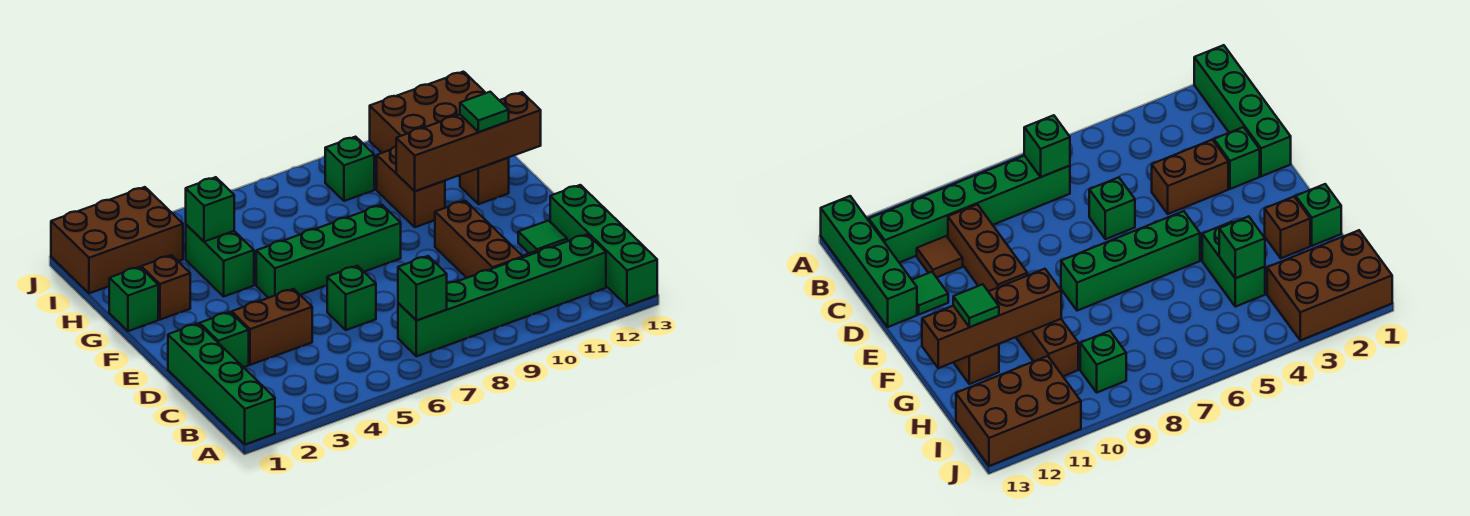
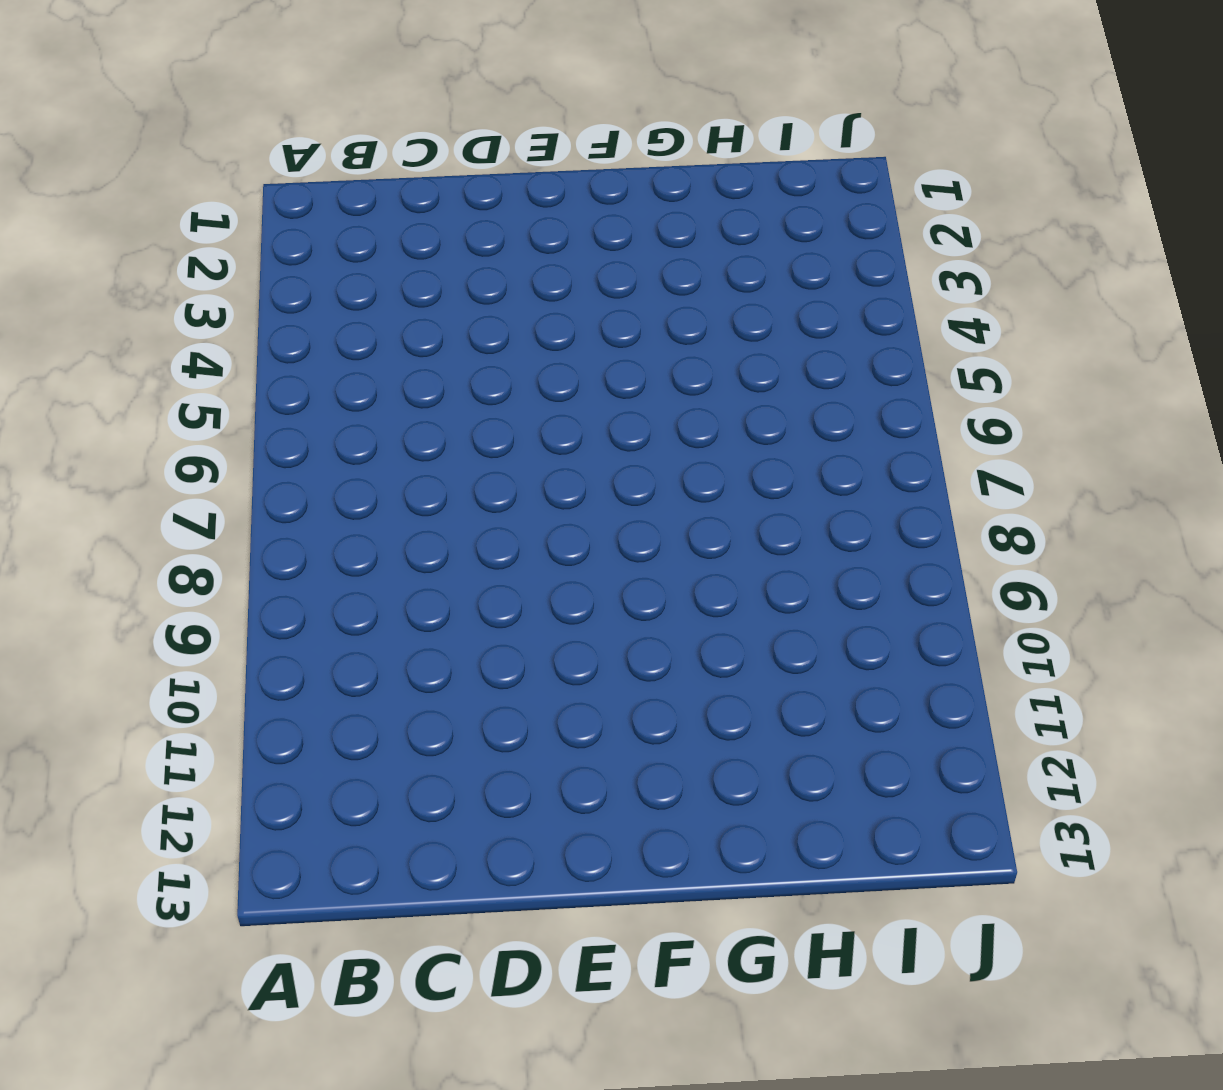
none -> green brick A1:D1 level 1
none -> green brick A13:D13 level 1
none -> green brick B7:B12 level 1

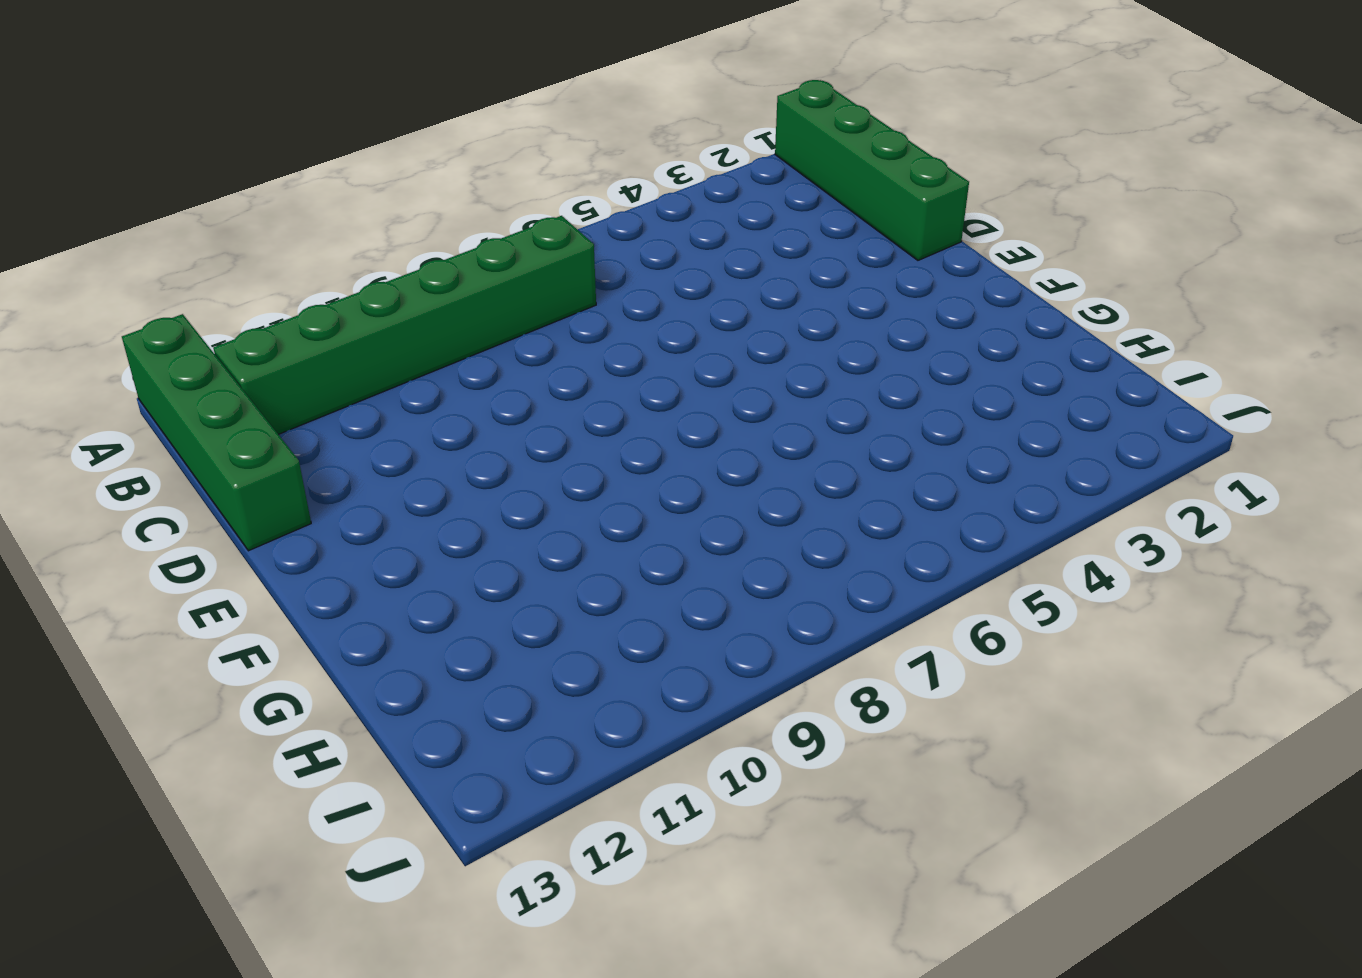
none -> brown brick C10:E10 level 1
none -> brown tile C11 level 1
none -> green brick D2 level 1

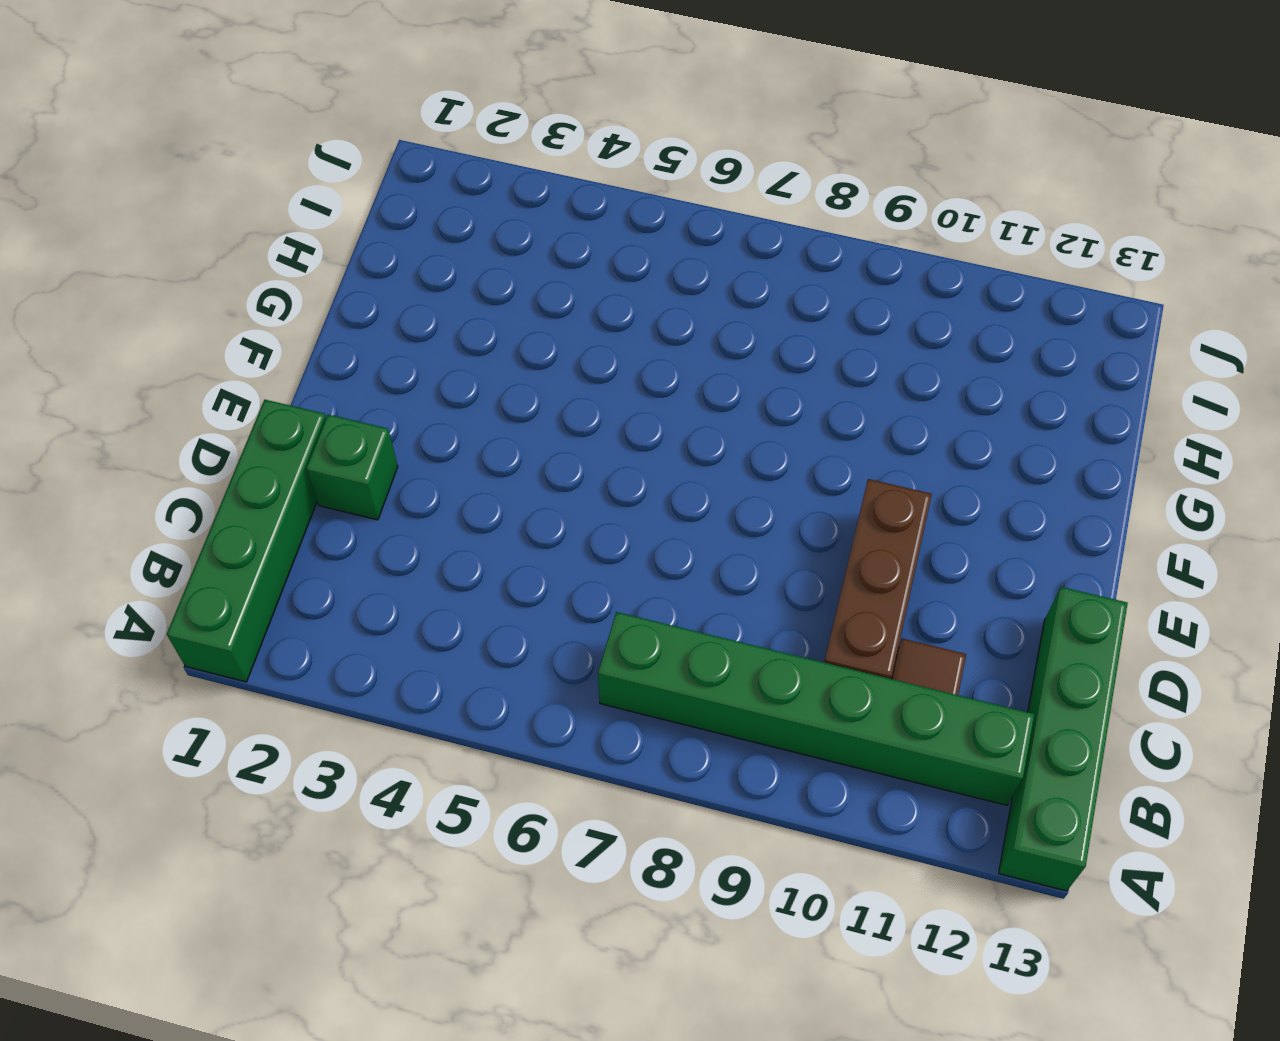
none -> brown brick D3:D4 level 1
none -> green brick D6 level 1
none -> green tile D12 level 1

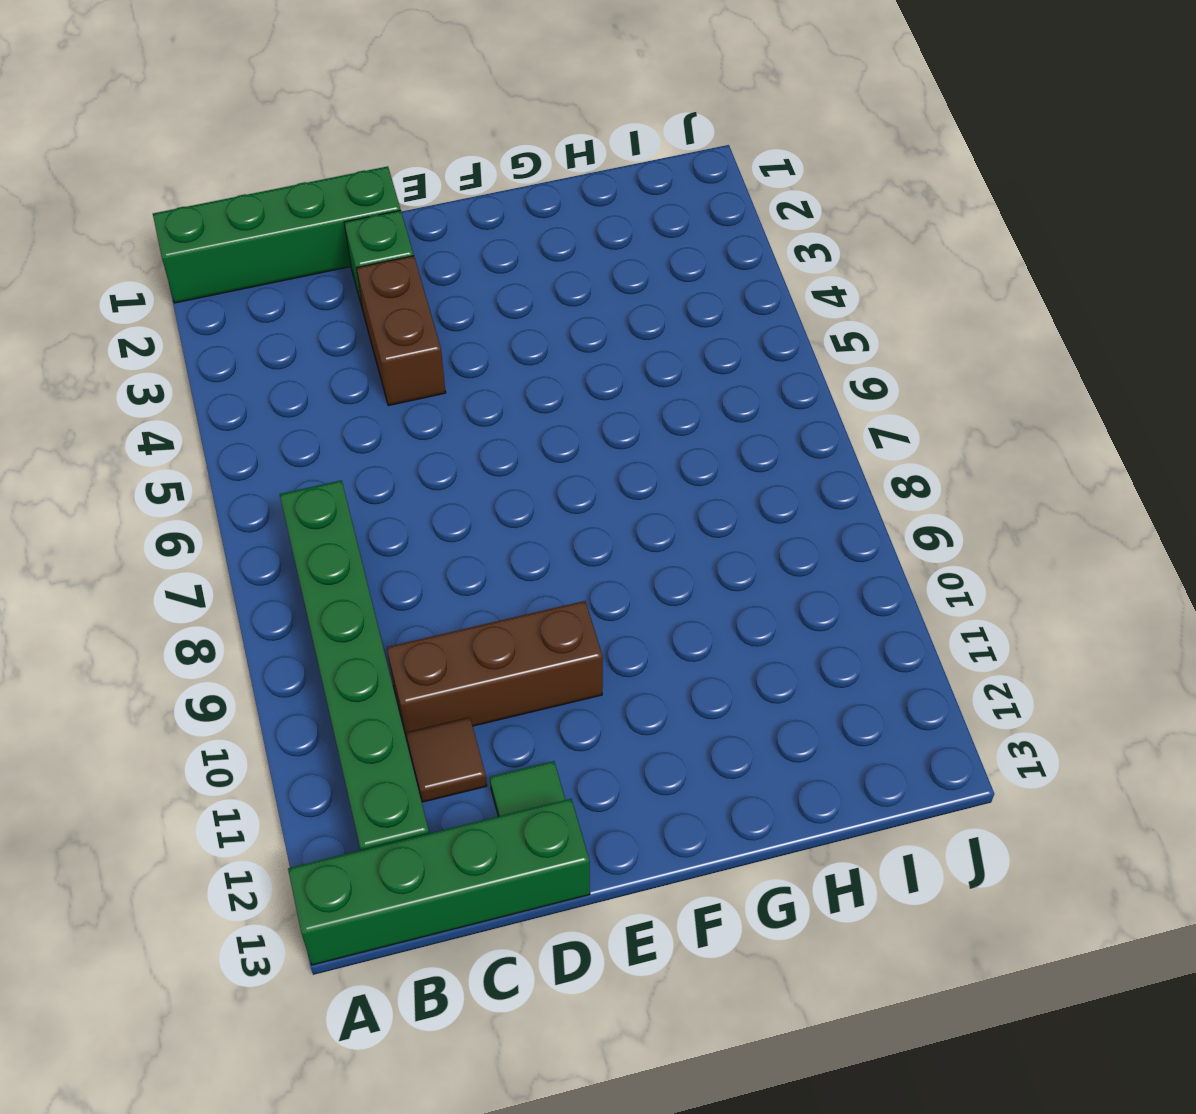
none -> green brick D6 level 1
none -> green brick F5:F8 level 1
none -> green brick G1 level 1

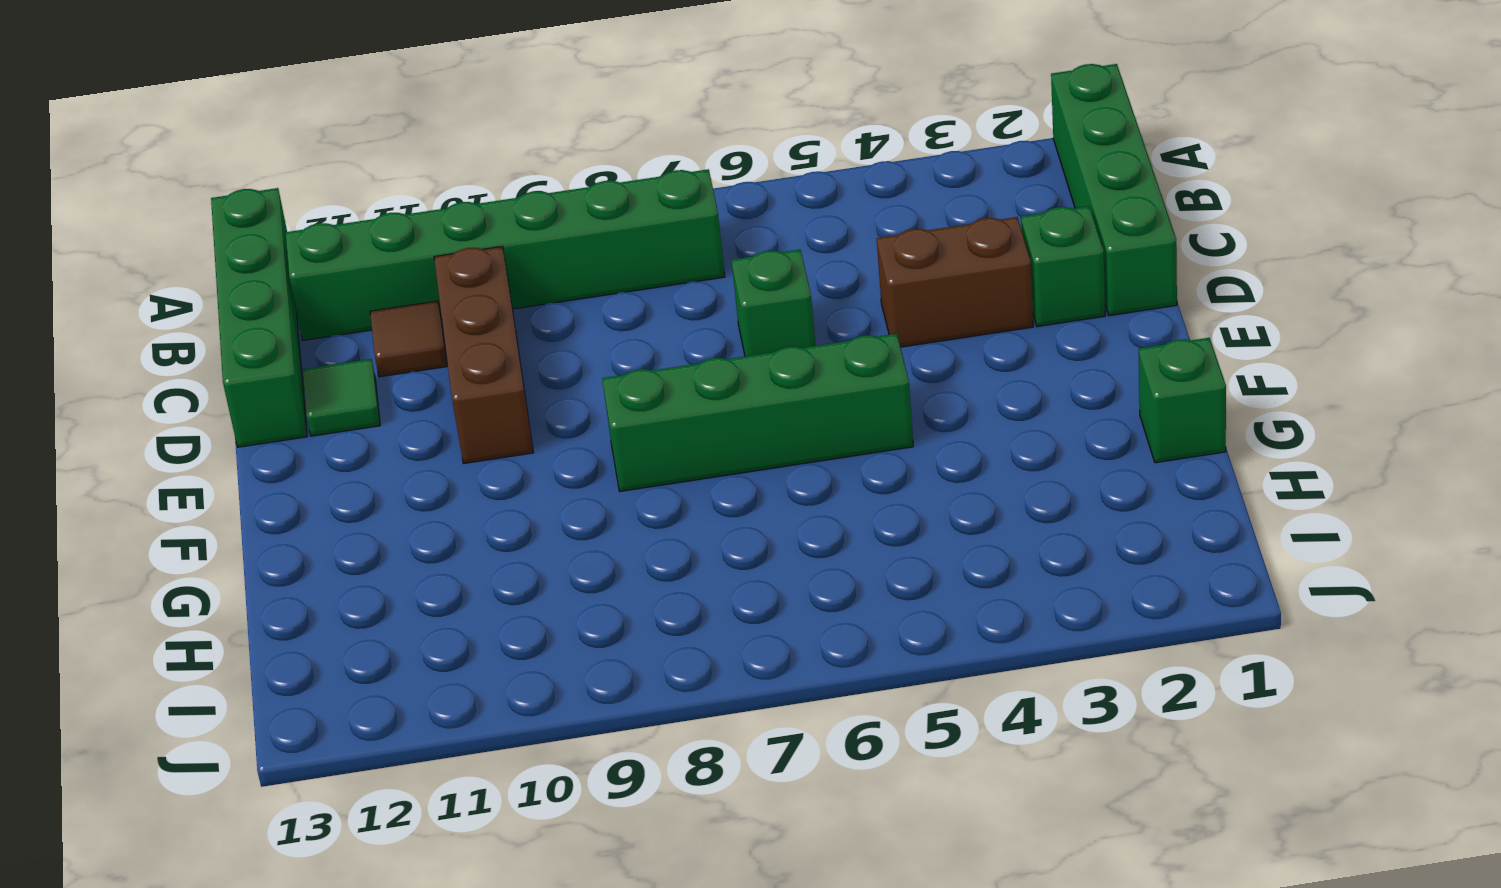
none -> brown brick G2 level 1
none -> green brick G4:H4 level 1
none -> brown brick G10:H10 level 1

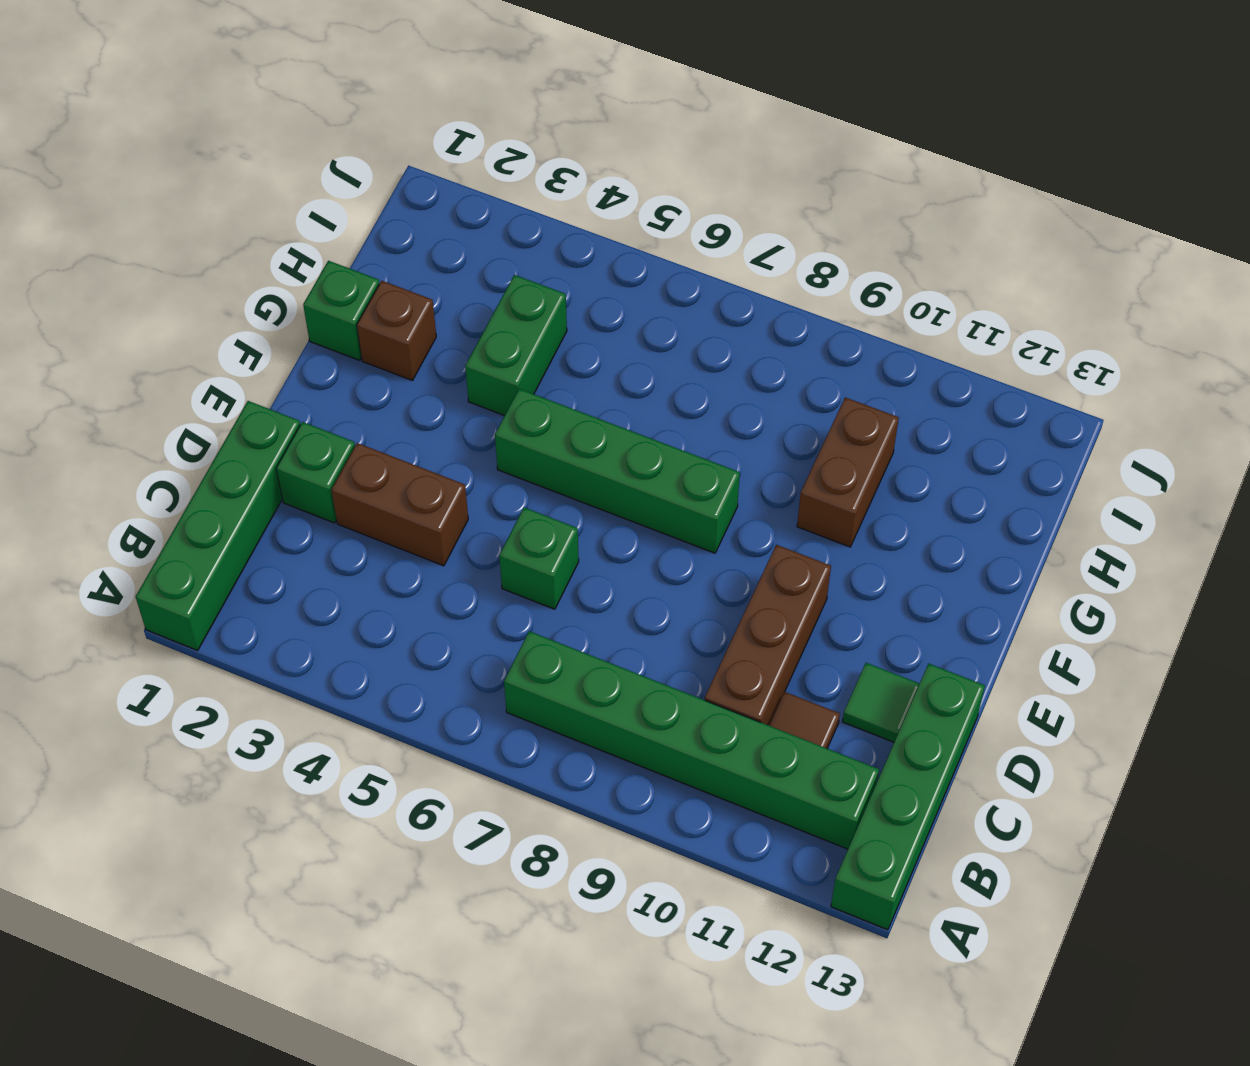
none -> brown brick G12 level 1
none -> brown brick I1:J3 level 1
none -> green brick I9 level 1

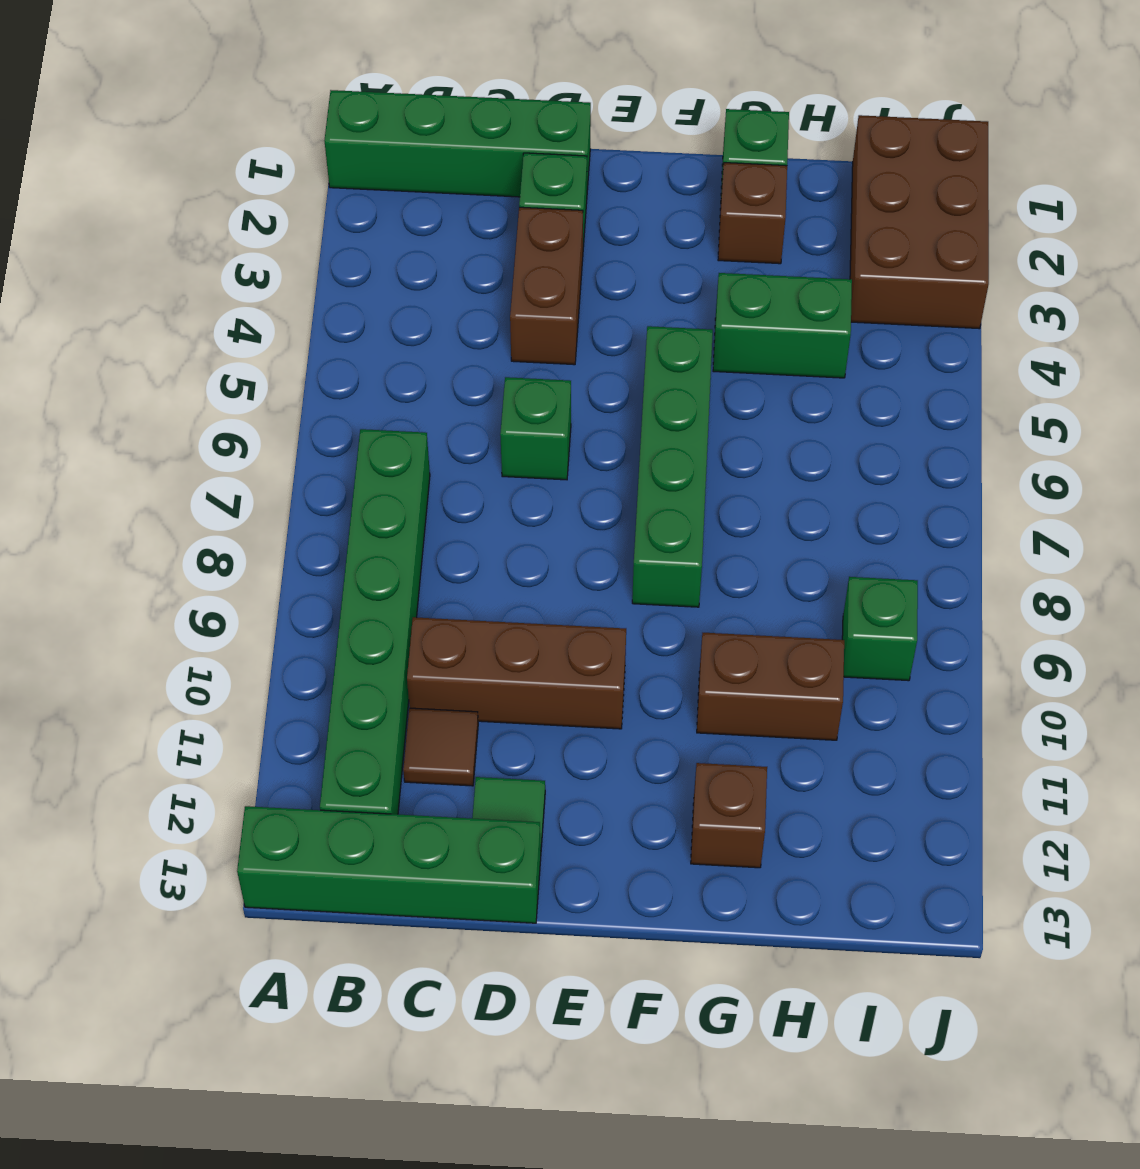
none -> brown brick I11:J13 level 1
none -> green brick B7 level 2
none -> brown brick G10:G13 level 2

